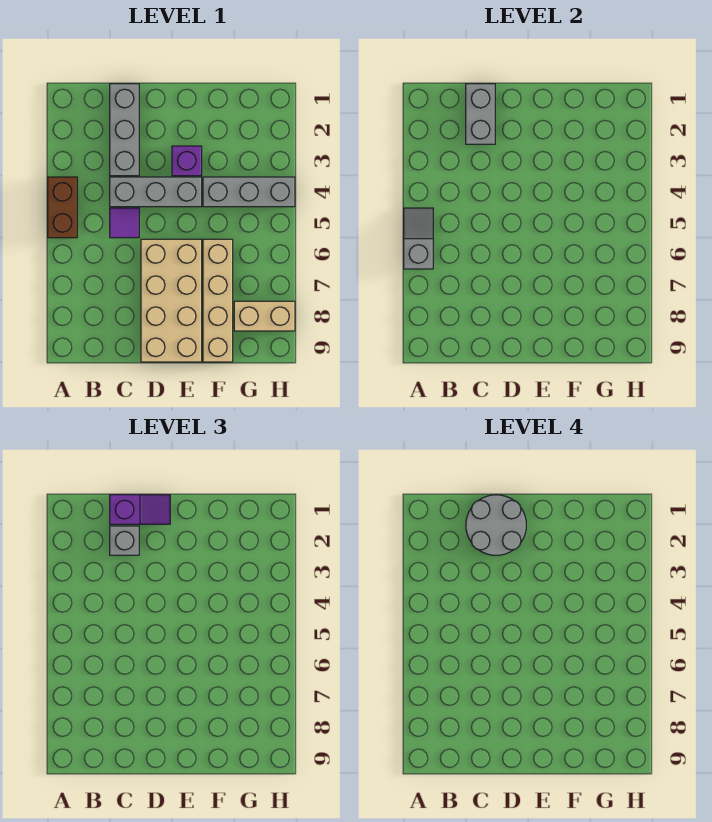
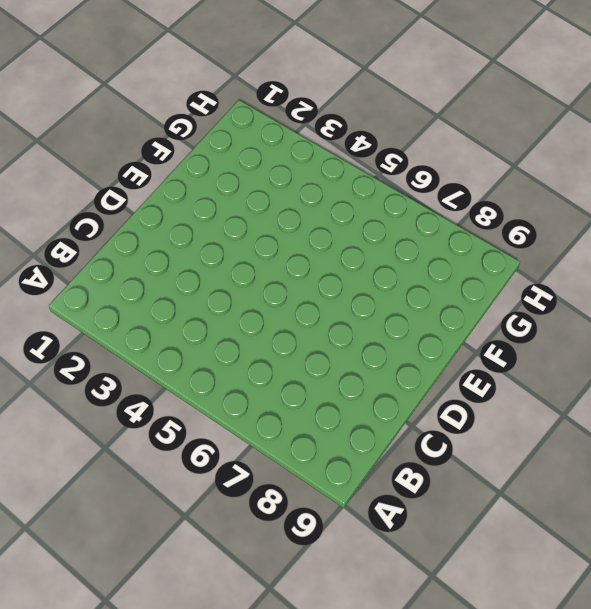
none -> brown brick A4:A5 level 1
none -> grey brick C1:C3 level 1
none -> grey brick C4:E4 level 1

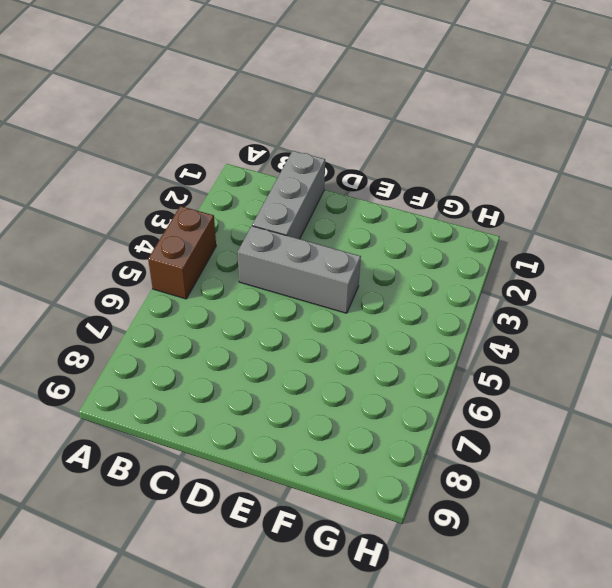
none -> purple tile C5 level 1
none -> tan brick D6:E9 level 1
none -> purple brick E3 level 1

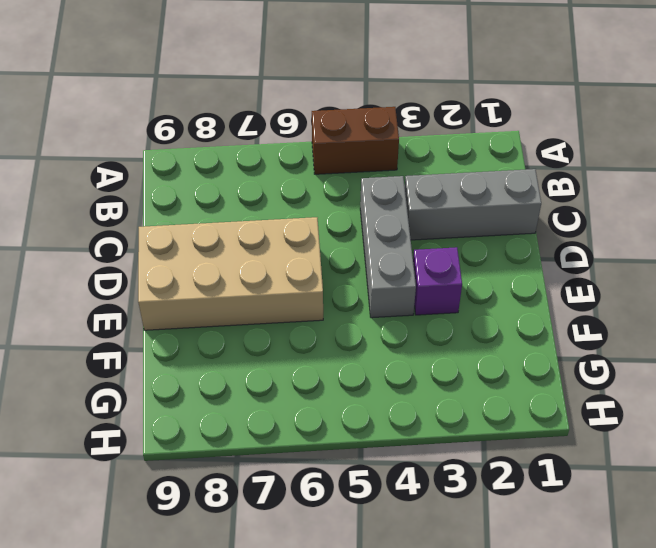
none -> purple tile C5 level 1
none -> grey brick F4:H4 level 1
none -> tan brick F6:F9 level 1

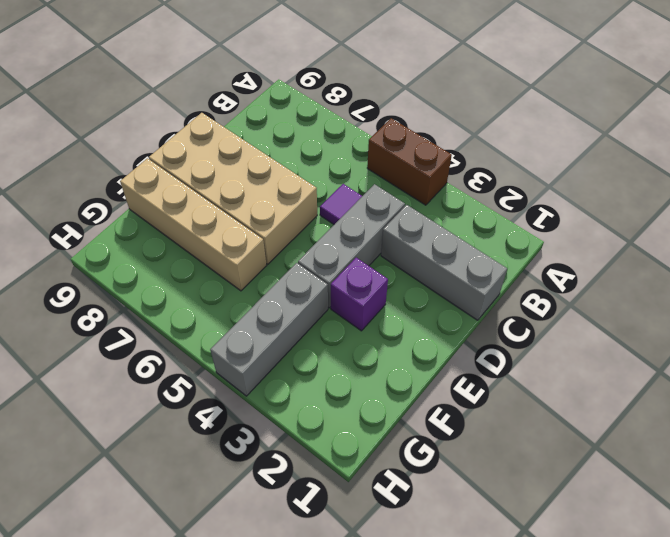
none -> tan brick G8:H8 level 1
none -> grey slope A5:A6 level 2 top 6
none -> grey brick C1:C2 level 2

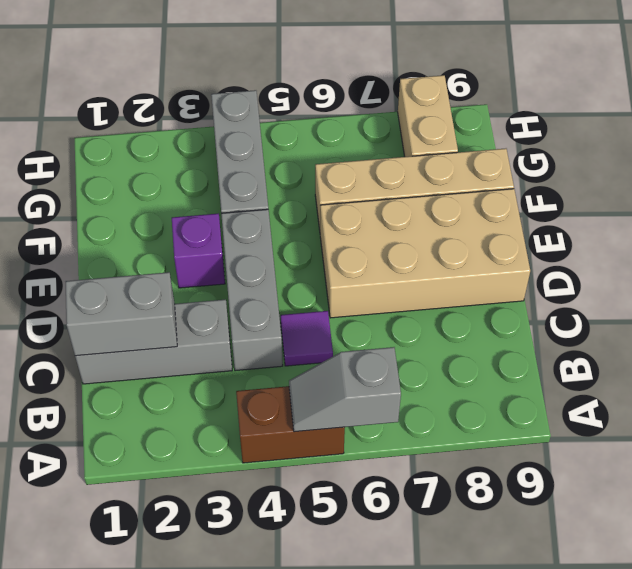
none -> purple slope C1:D1 level 3 top C
none -> grey brick C2 level 3
none -> grey round brick C1:D2 level 4

